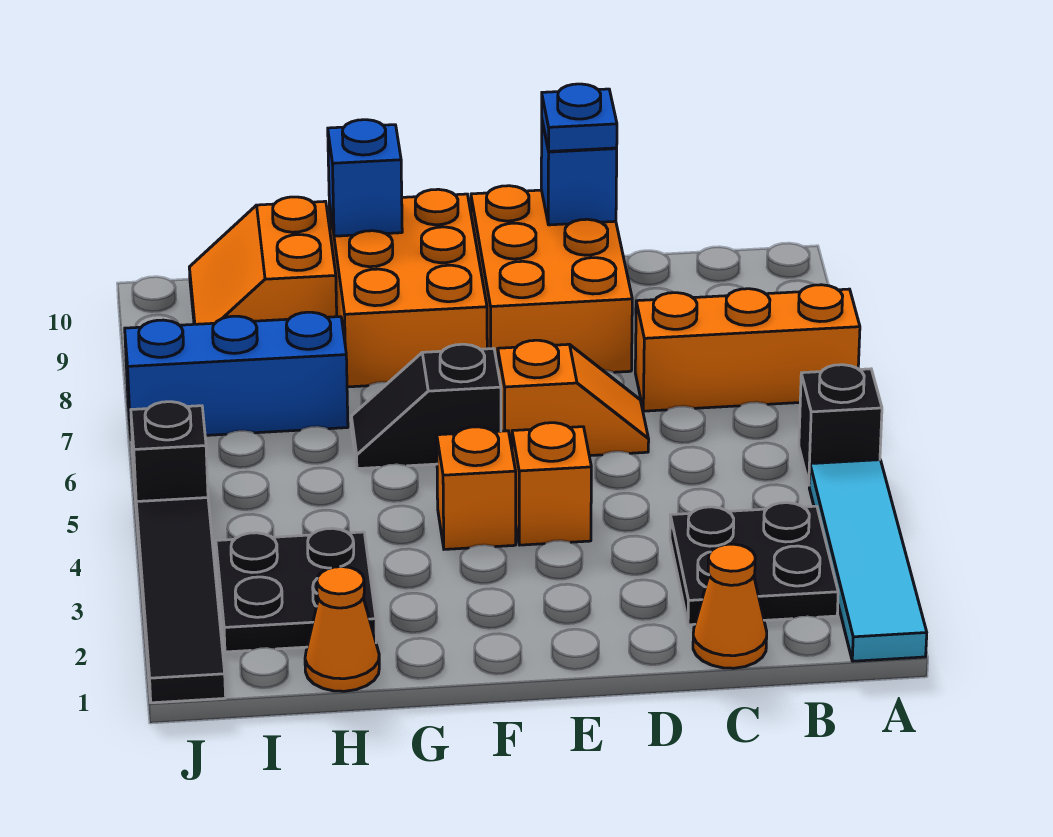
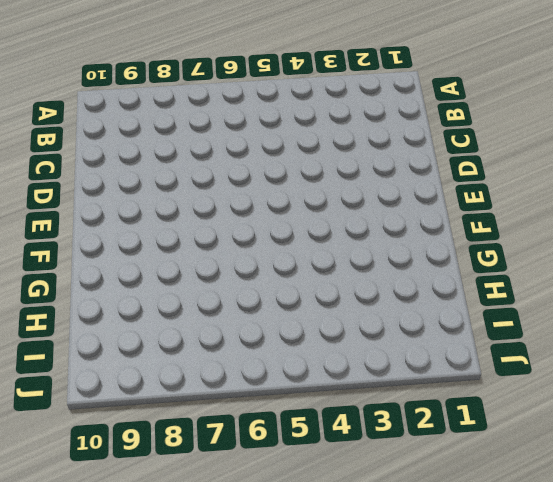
none -> cyan tile A1:A4 level 1
none -> black brick A5 level 1
none -> orange brick A7:C7 level 1

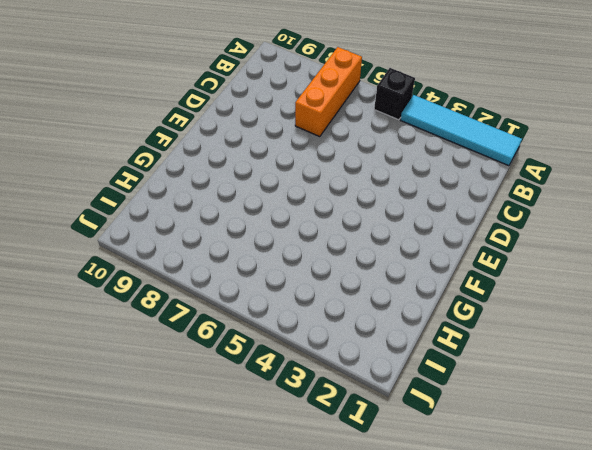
none -> black plate B2:C3 level 1
none -> orange cone C1 level 1
none -> orange slope D6:E6 level 1 top E

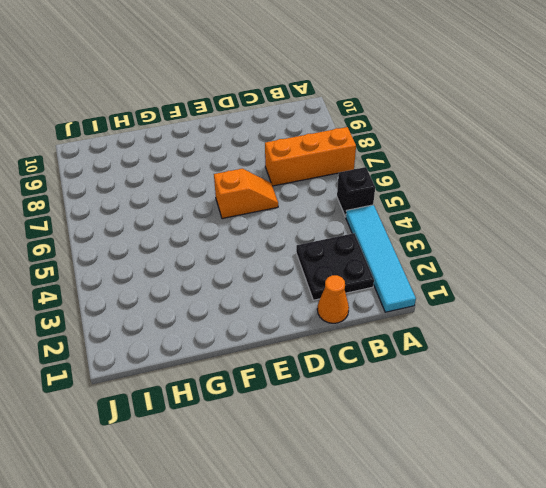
none -> orange brick D8:E10 level 1
none -> orange brick E4 level 1
none -> orange brick F4 level 1

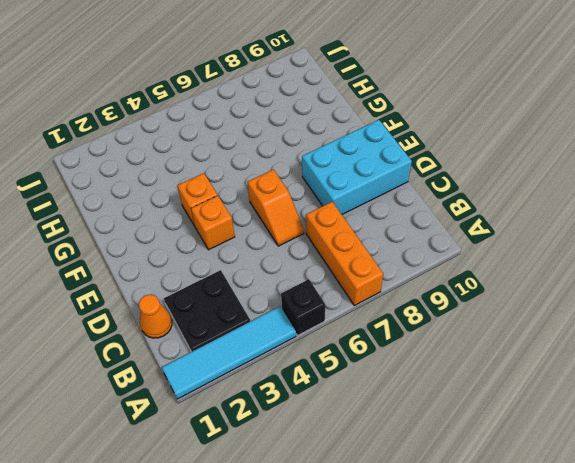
cyan brick D8:E10 level 1 -> orange brick D8:E10 level 1
none -> black slope F6:G6 level 1 top F
none -> orange brick F8:G10 level 1
none -> orange cone H1 level 1

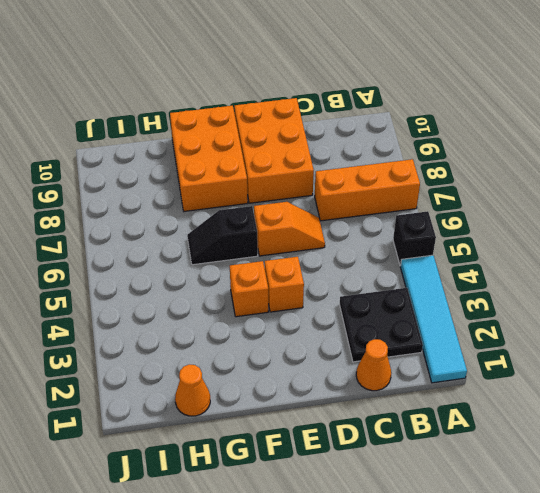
none -> black plate H2:I3 level 1
none -> blue brick H7:J7 level 1
none -> orange slope H9:I10 level 1 top H

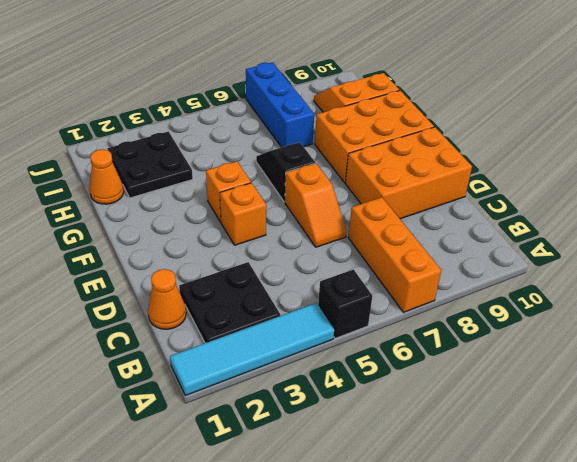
none -> black tile J1:J4 level 1
none -> black brick J5 level 1
none -> blue brick D10 level 2

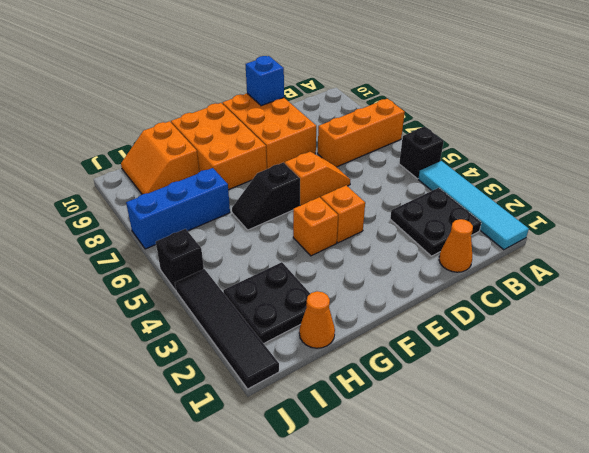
none -> blue brick G10 level 2
none -> blue plate D10 level 3

